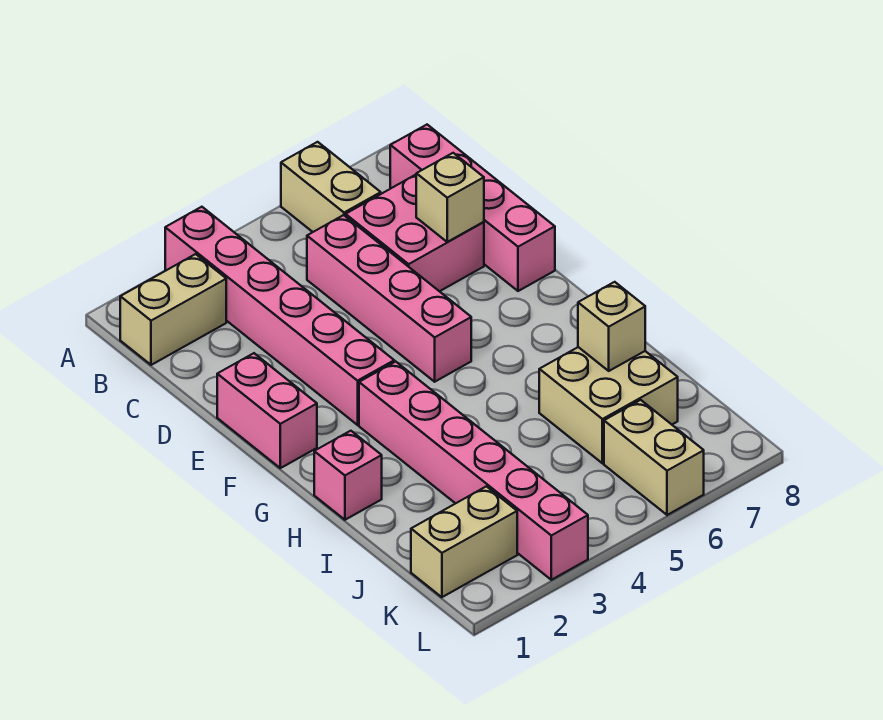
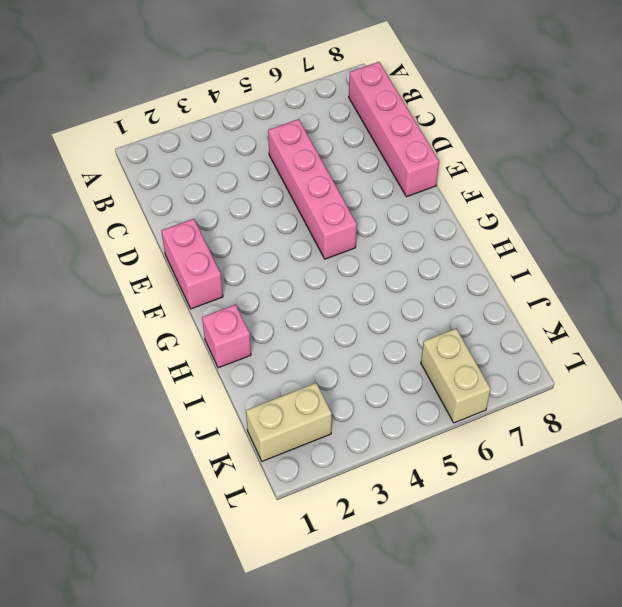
none -> pink brick A3:F3 level 1
none -> tan brick A6:B6 level 1
none -> tan brick B1:B2 level 1

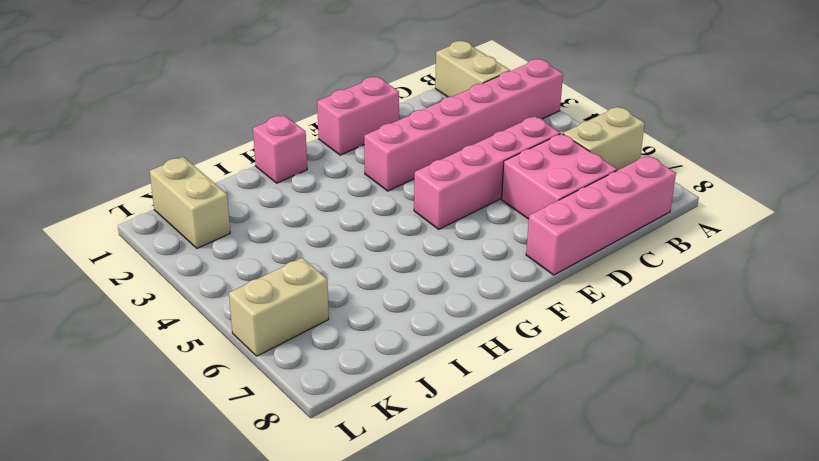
none -> pink brick G3:L3 level 1
none -> tan brick I6:J7 level 1
none -> tan brick D7 level 2

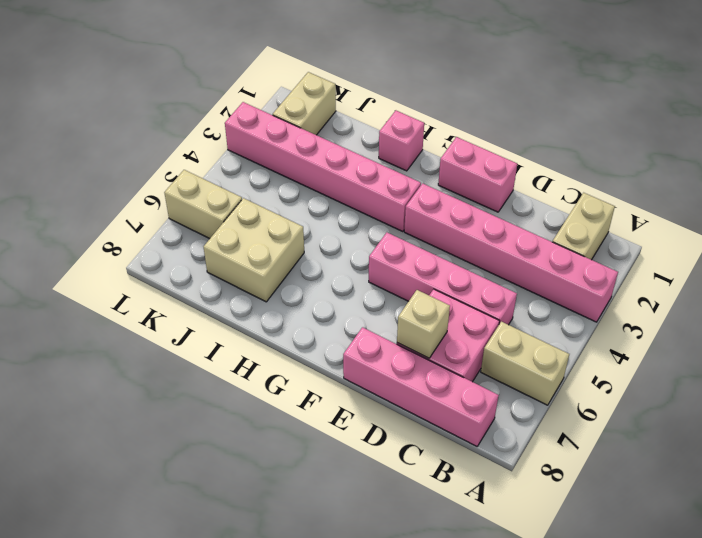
none -> tan brick I7 level 2

